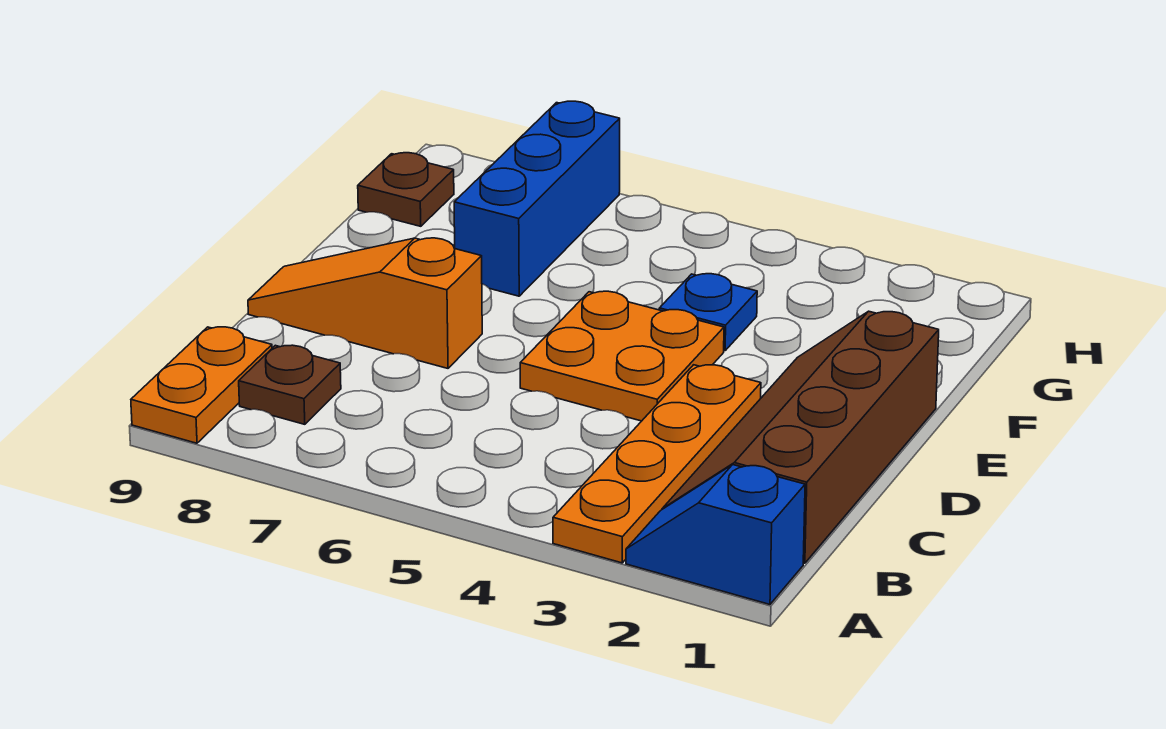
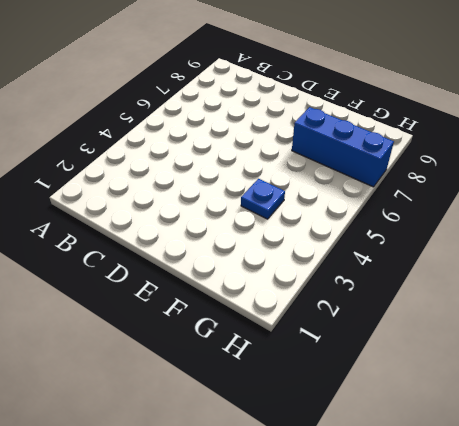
none -> blue slope A1:A2 level 1 top 1
none -> orange plate A3:D3 level 1

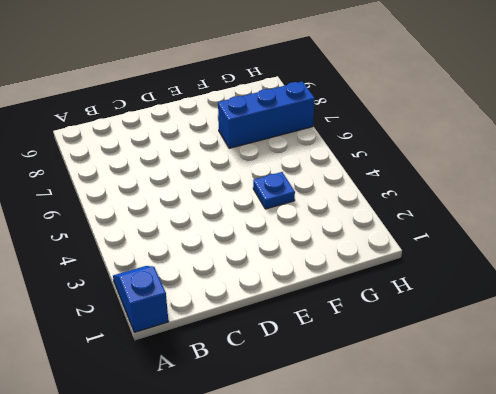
none -> orange plate A3:D3 level 1
none -> orange plate A9:B9 level 1

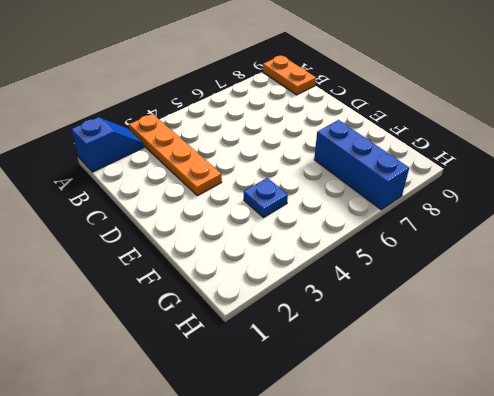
none -> brown slope B1:E2 level 1 top 1
none -> brown plate B8 level 1

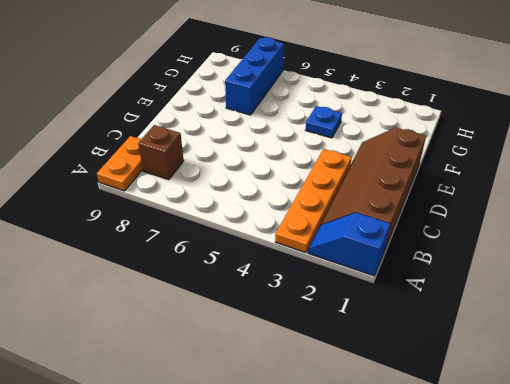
brown brick B8 level 1 -> brown plate B8 level 1
none -> orange plate D4:E5 level 1
none -> orange slope D7:D9 level 1 top 7

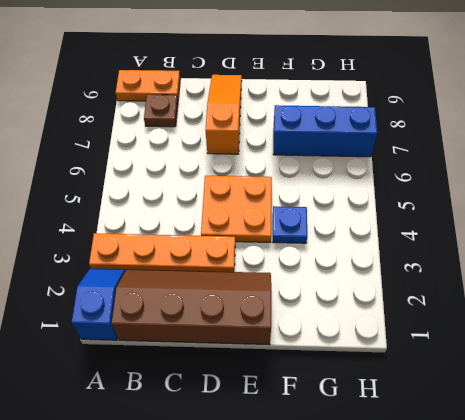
none -> brown plate G9 level 1

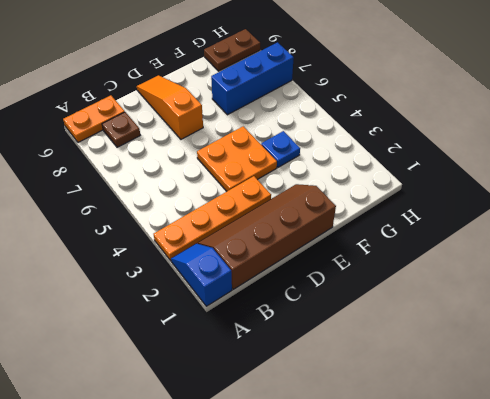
brown plate G9:H9 level 1 -> brown plate G9 level 1

